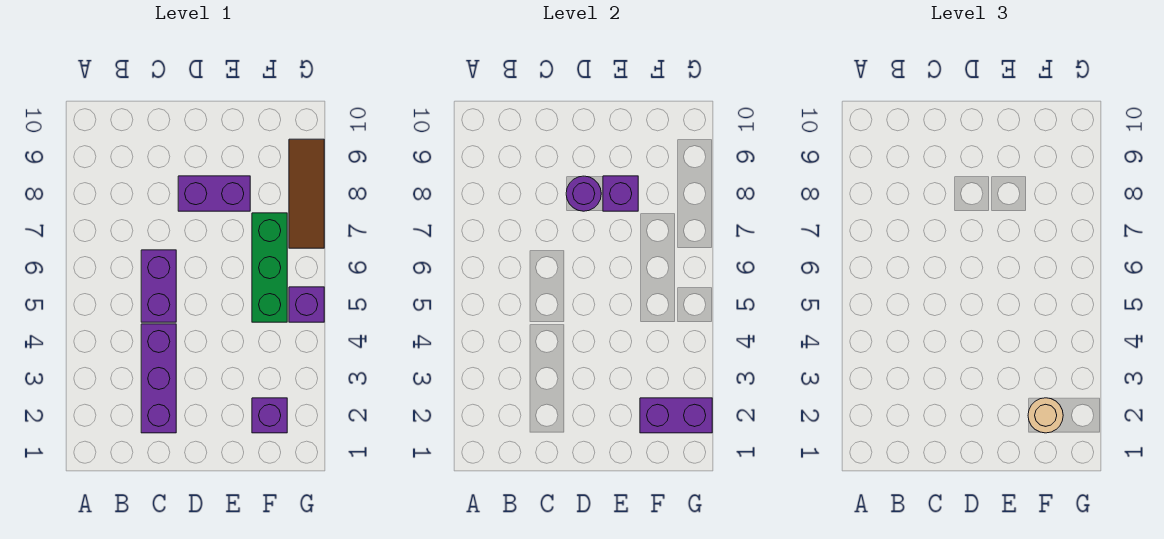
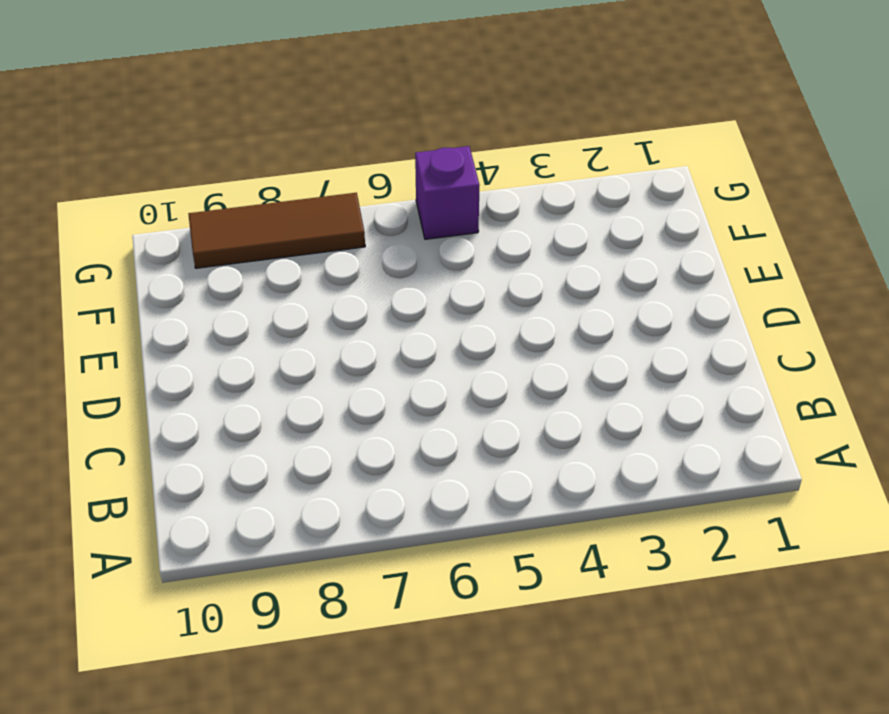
none -> purple brick C2:C4 level 1
none -> purple brick C5:C6 level 1

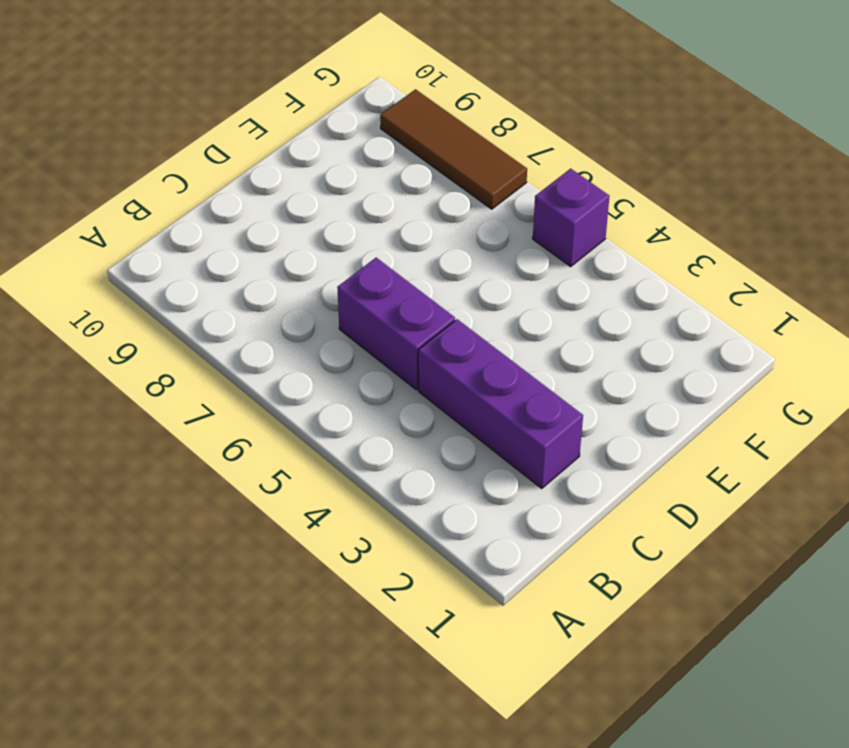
none -> purple brick D8:E8 level 1
none -> purple brick F2 level 1

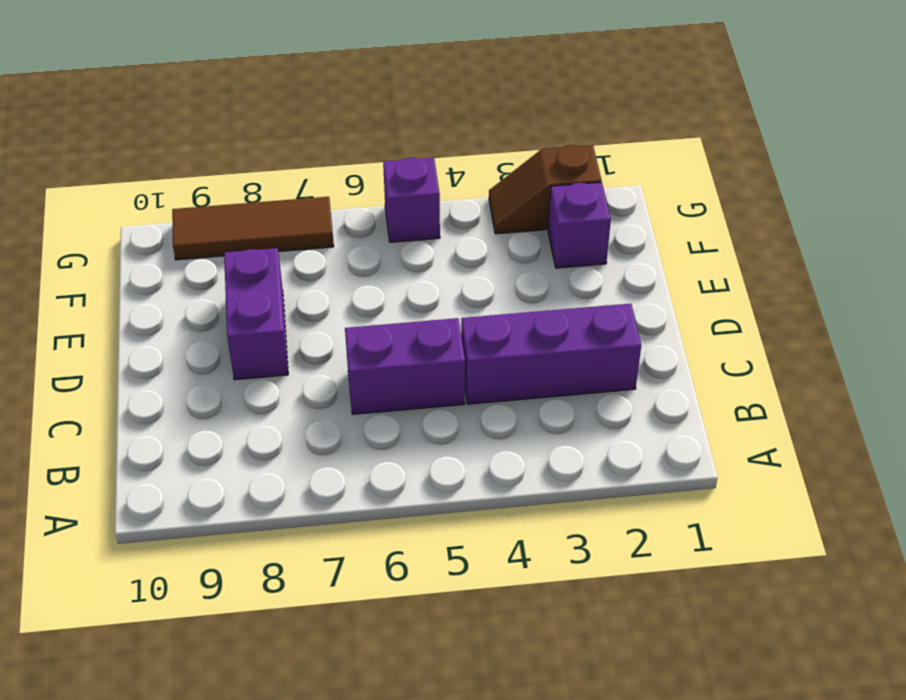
brown slope G2:G3 level 1 top 2 -> none
none -> green brick F5:F7 level 1
none -> purple round brick D8 level 2

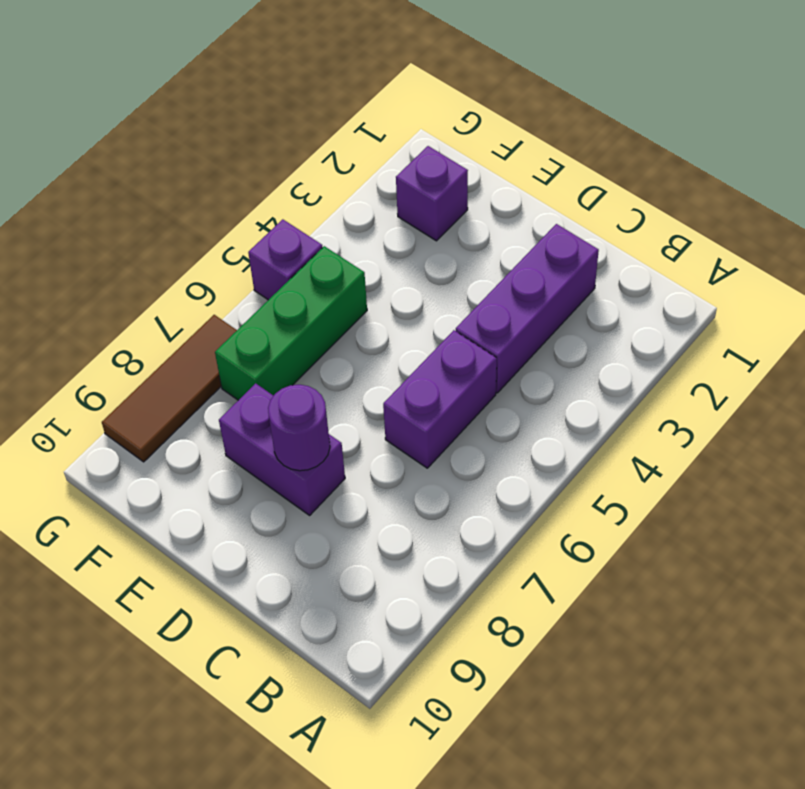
none -> purple brick E8 level 2
none -> purple brick F2:G2 level 2

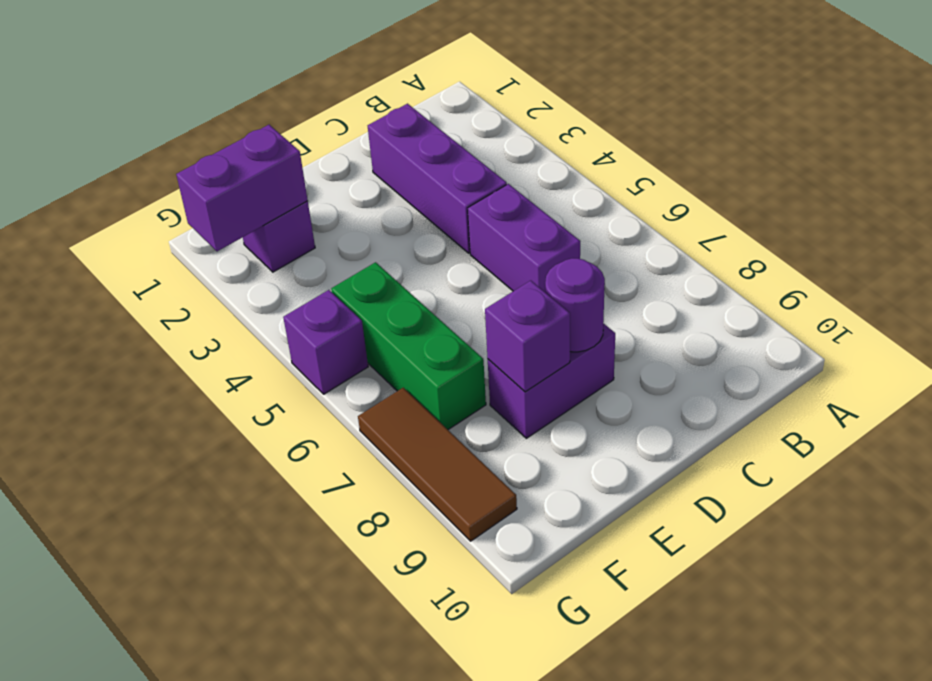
none -> tan round brick F2 level 3

